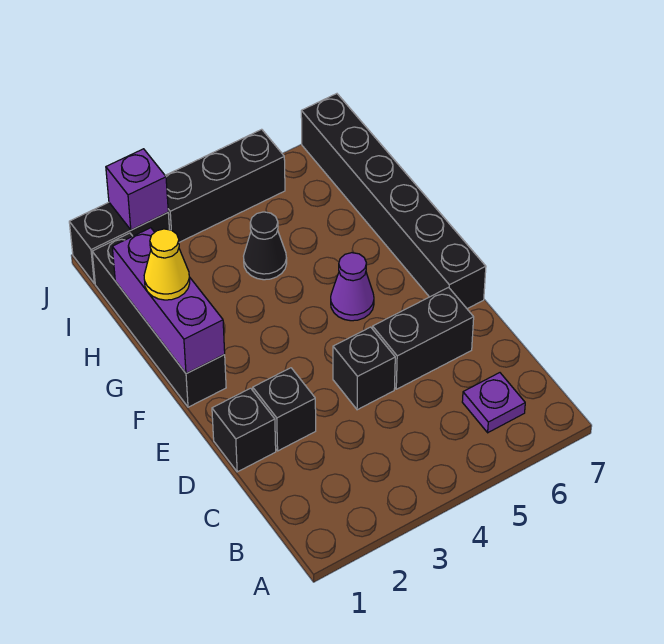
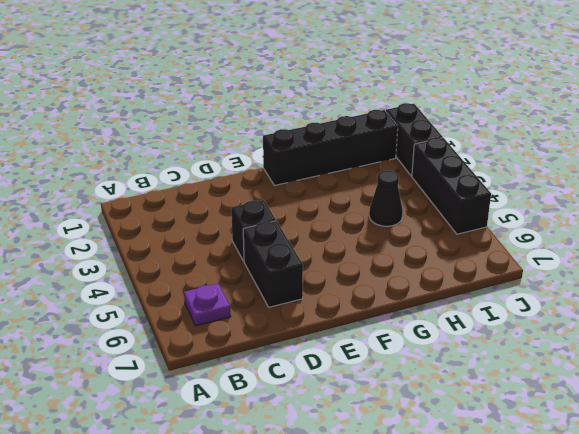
none -> black brick D1 level 1
none -> black brick D2 level 1
none -> black brick E7:J7 level 1

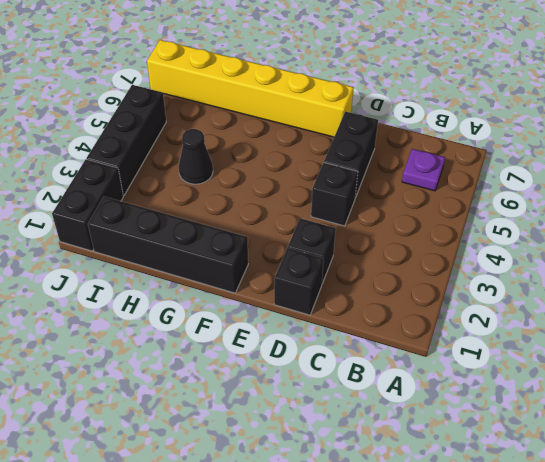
yellow brick E7:J7 level 1 -> black brick E7:J7 level 1
none -> purple cone F5 level 1
none -> purple brick F1:H1 level 2
none -> purple brick J2 level 2

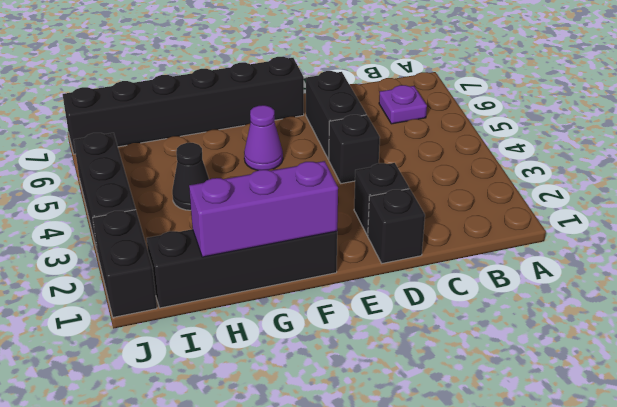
none -> purple brick J2 level 2
none -> yellow cone G1 level 3

